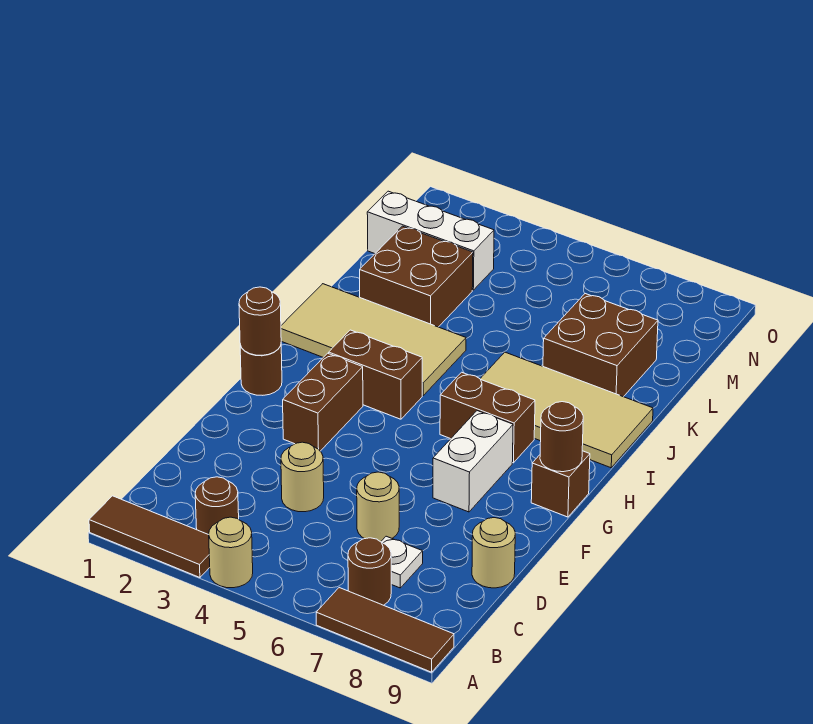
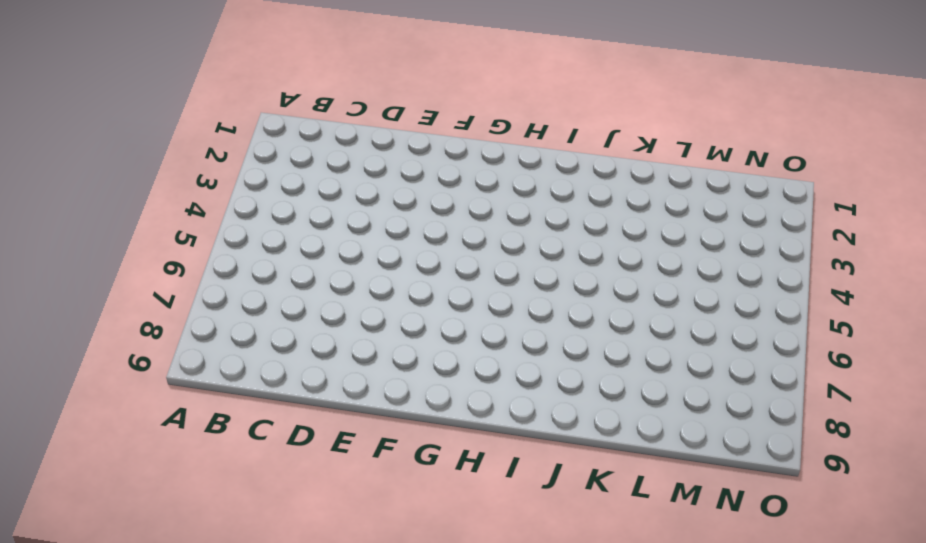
none -> brown tile A1:A3 level 1
none -> tan round brick A4 level 1
none -> brown tile A7:A9 level 1

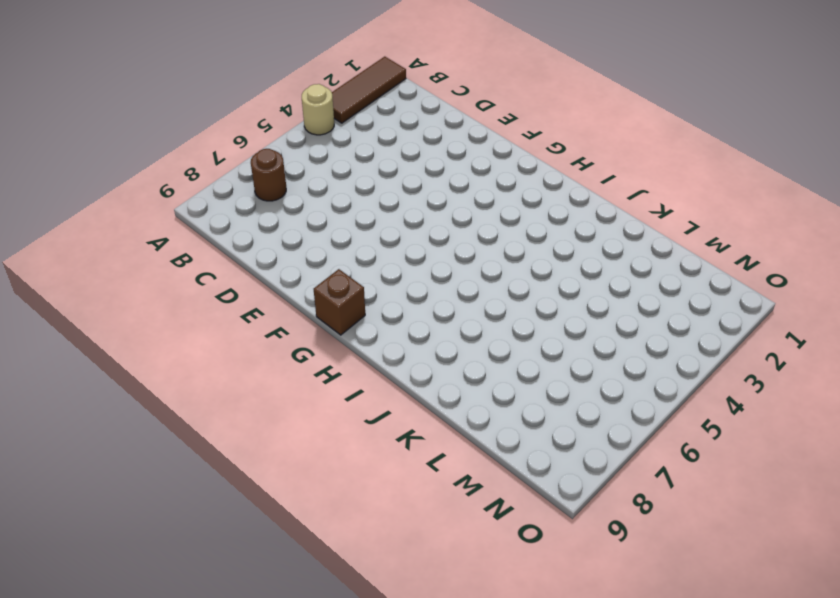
none -> brown tile A7:A9 level 1
none -> brown round brick B3 level 1
none -> white plate C7 level 1

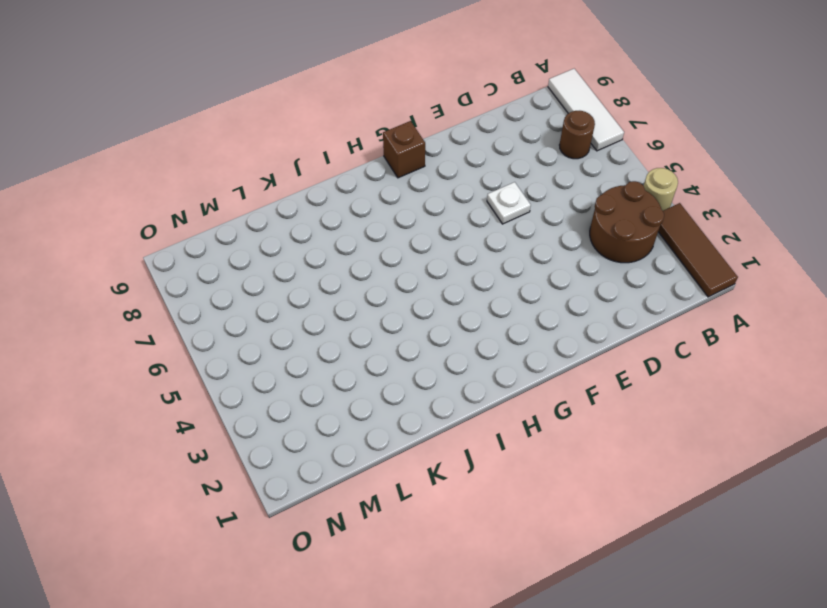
white tile A7:A9 level 1 -> brown tile A7:A9 level 1
brown round brick B3:C4 level 1 -> brown round brick B3 level 1
white plate E6 level 1 -> white plate C7 level 1
none -> tan round brick D4 level 1
none -> tan round brick D6 level 1
none -> tan round brick D9 level 1

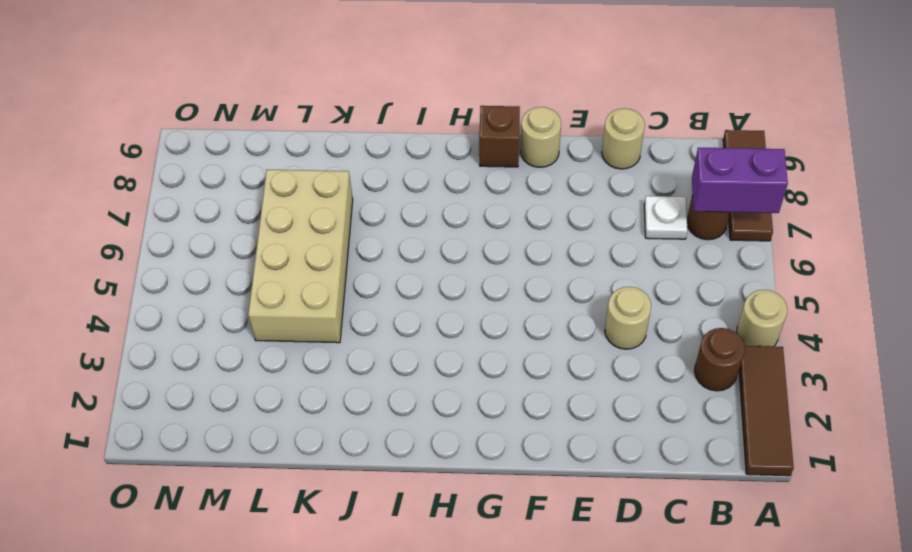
purple brick A7:B7 level 2 -> none
tan round brick F9 level 1 -> tan round brick D6 level 1
tan brick K4:L7 level 1 -> brown brick K7:L8 level 1
none -> brown brick F3:G3 level 1
none -> white brick F7:G7 level 1
none -> brown round brick G1 level 1

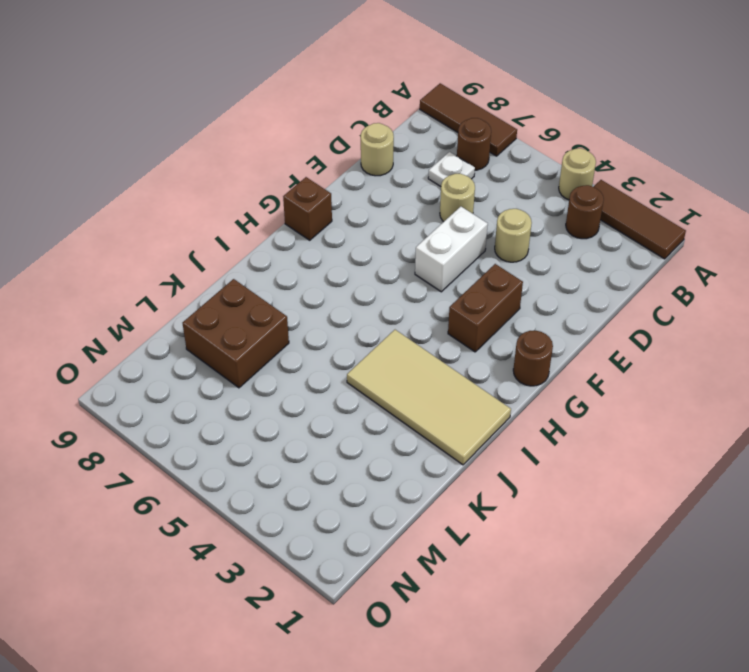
white brick E5:F5 level 1 -> white brick F7:G7 level 1
none -> brown brick H3:H4 level 1
none -> brown brick H6:H7 level 1
none -> tan tile I6:J9 level 1

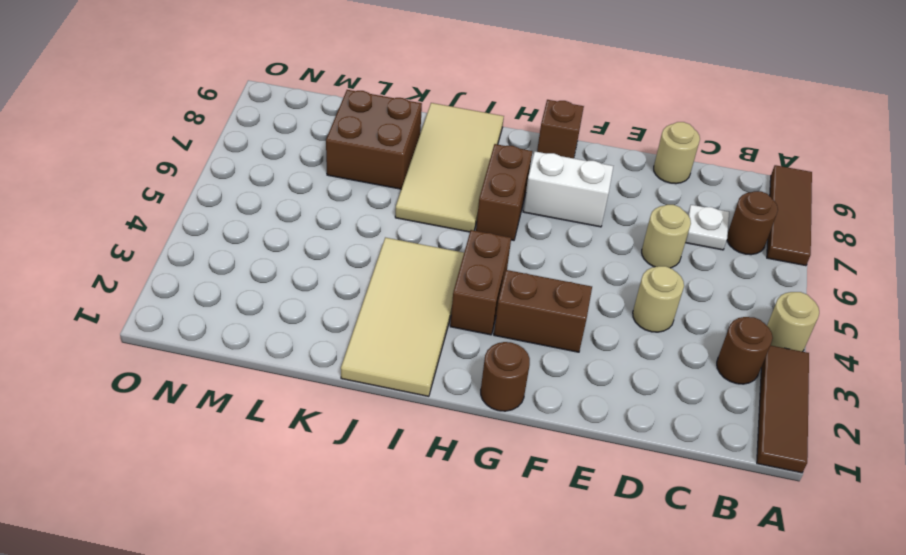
none -> brown brick K2:L3 level 1
none -> white brick M1:M3 level 1
none -> brown round brick G1 level 2

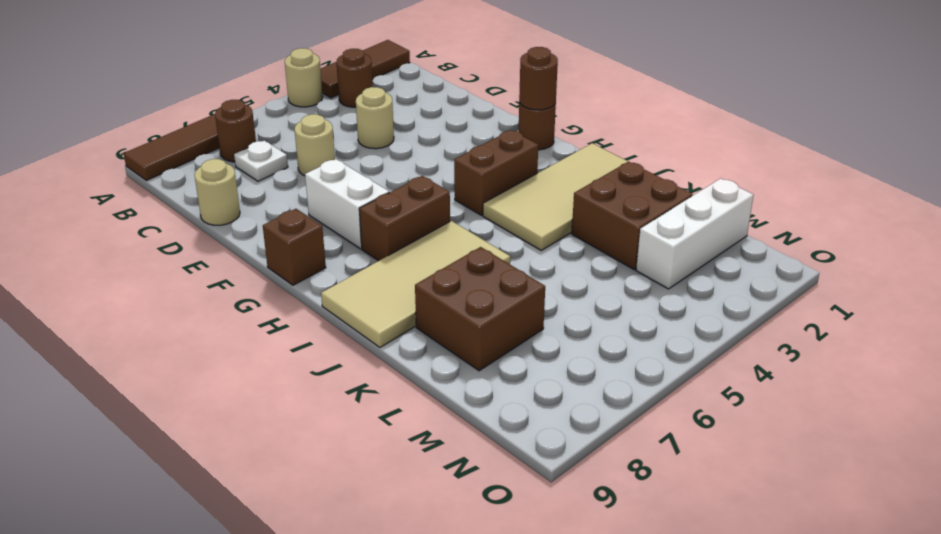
none -> brown brick F3:G3 level 1
none -> brown round brick G9 level 2

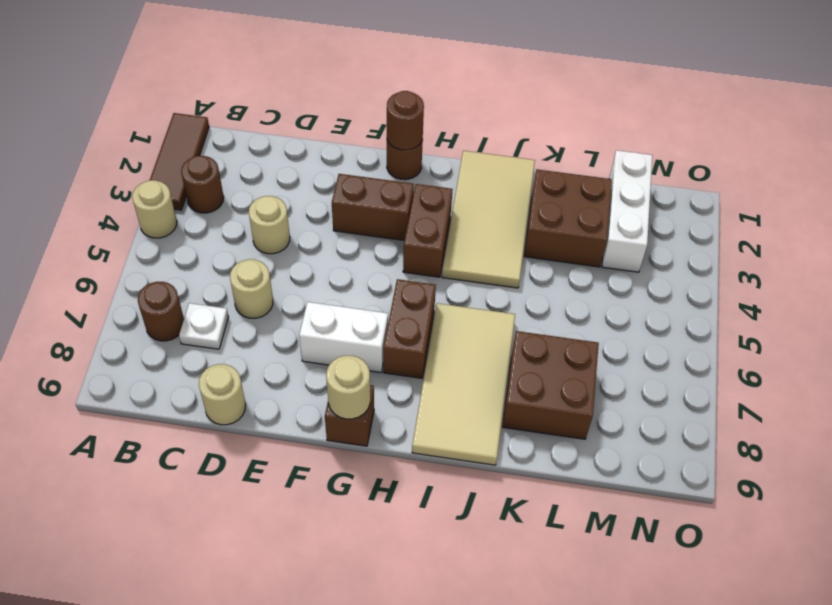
tan round brick G9 level 2 -> brown round brick G9 level 2
none -> brown tile A7:A9 level 1

